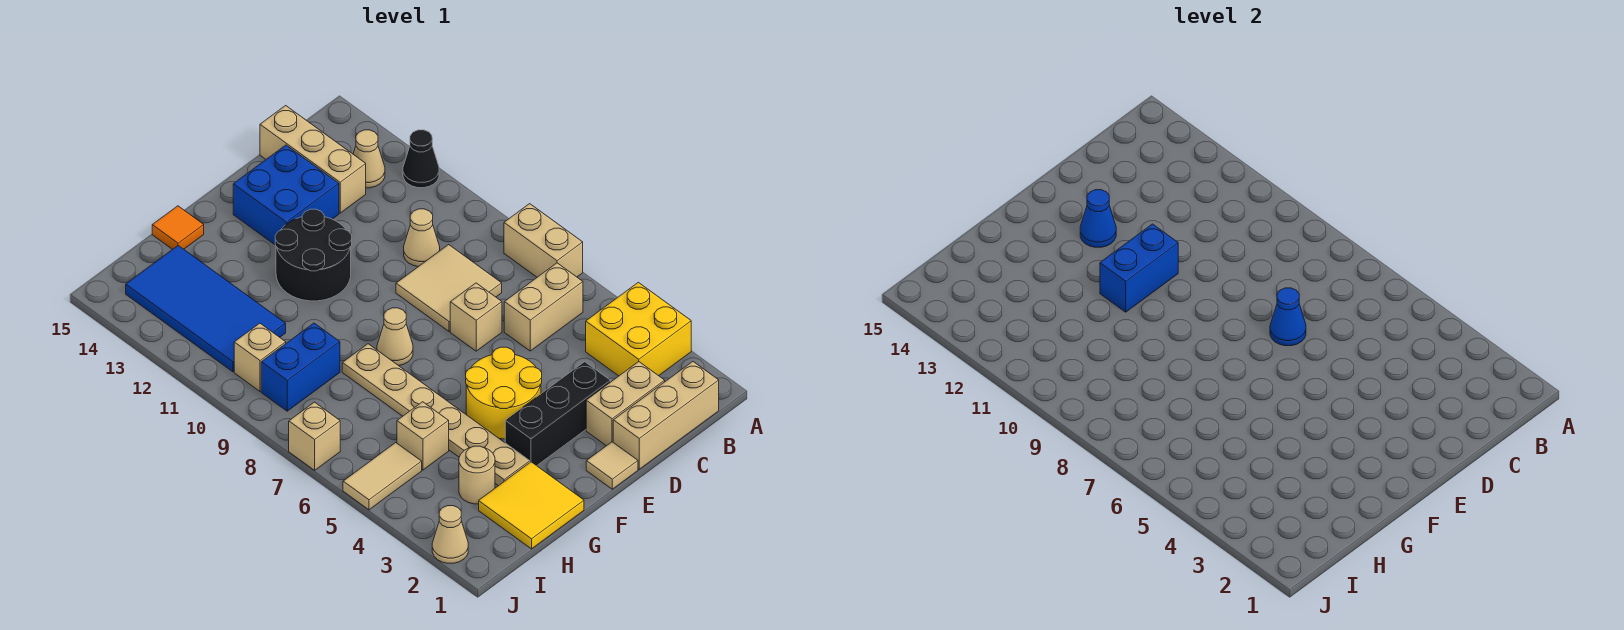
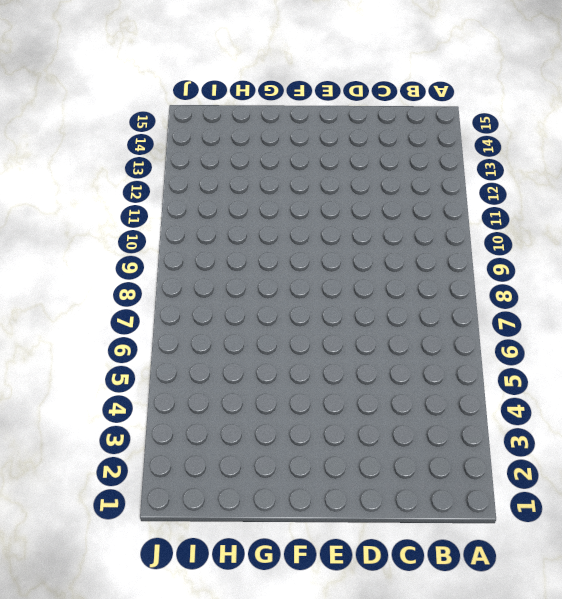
none -> yellow brick A3:B4 level 1
none -> tan brick A7:A8 level 1
none -> black cone A12 level 1
none -> tan brick B1:D1 level 1

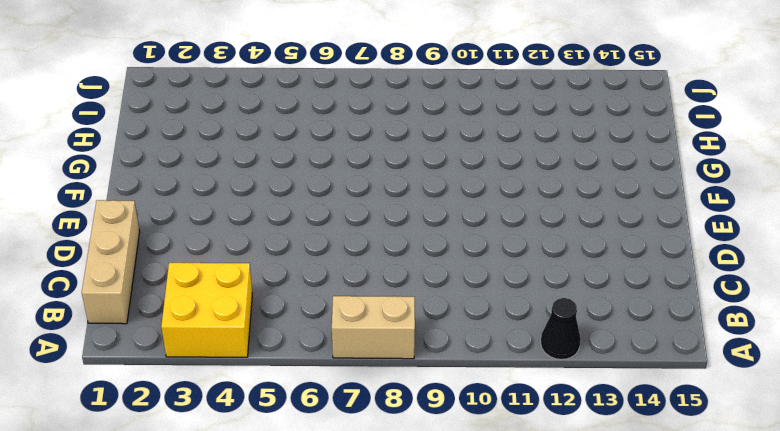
none -> tan brick B6:C6 level 1
none -> tan cone B13 level 1
none -> tan brick C2:D2 level 1
none -> tan tile C8:D9 level 1

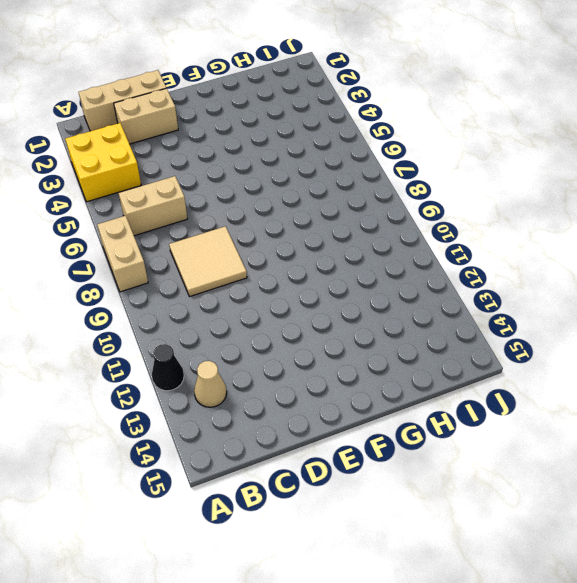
none -> tan cone C10 level 1
none -> tan brick C13:C15 level 1
none -> black brick D3:F3 level 1
none -> tan brick D7 level 1

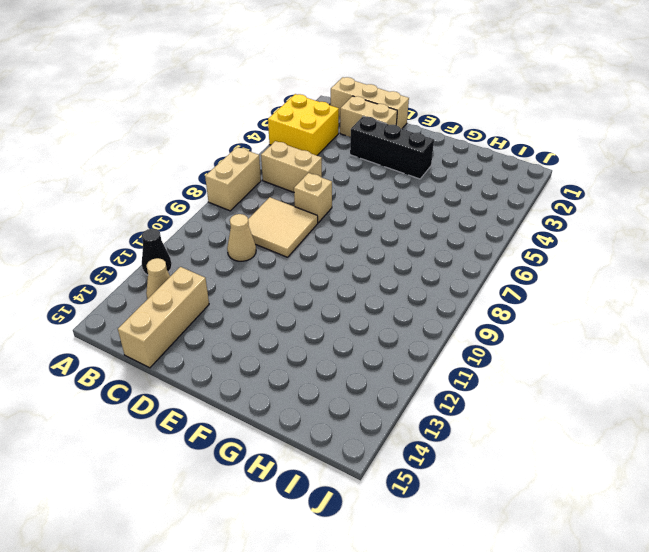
none -> blue brick D13:E14 level 1
none -> tan tile E1 level 1
none -> yellow round brick E4:F5 level 1
none -> black round brick E11:F12 level 1

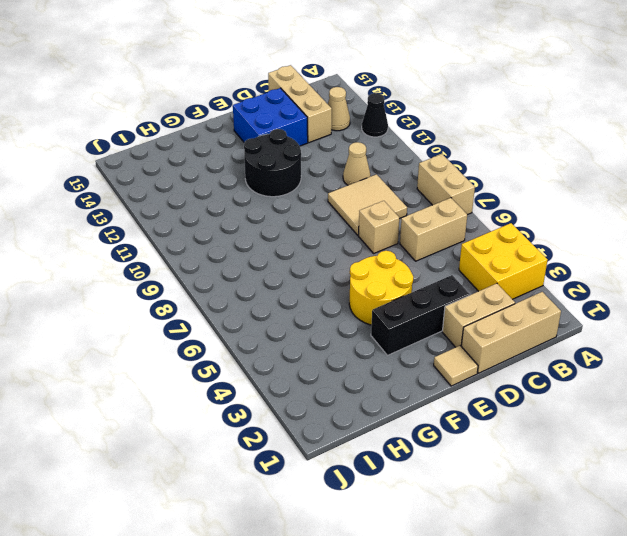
none -> tan cone F8 level 1
none -> yellow tile G1:H2 level 1
none -> tan plate G3:G8 level 1
none -> orange tile G15 level 1

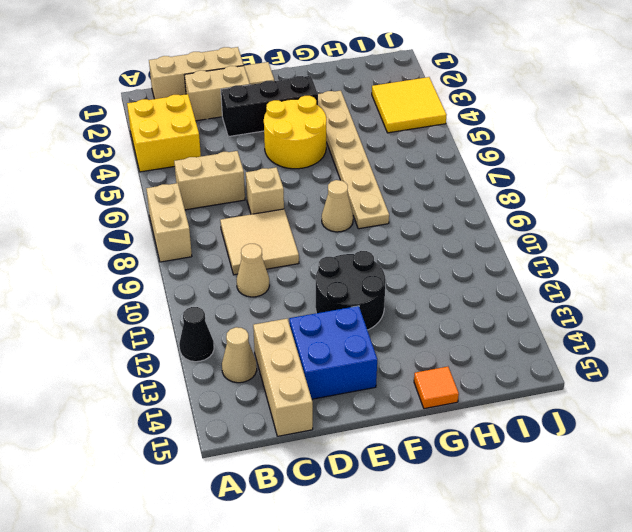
yellow tile I3:J4 level 1 -> yellow tile G1:H2 level 1
none -> tan round brick H3 level 1
none -> tan brick H5 level 1
none -> blue brick H9:I9 level 1
none -> blue tile H11:I14 level 1

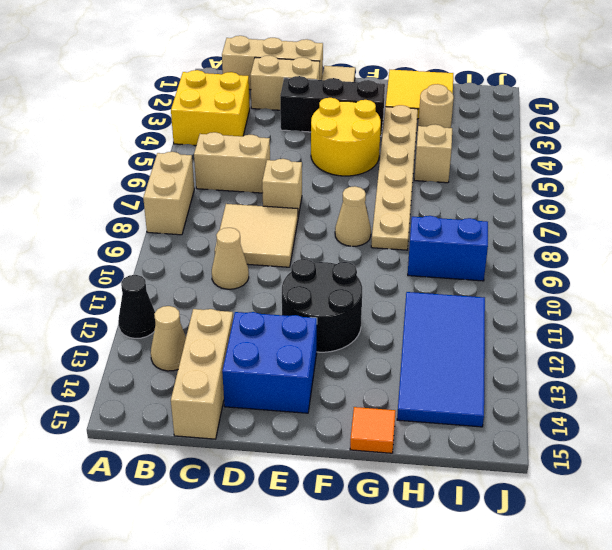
none -> tan tile I5:J5 level 1
none -> tan brick I10 level 1
none -> tan cone J2 level 1
none -> tan brick J7 level 1

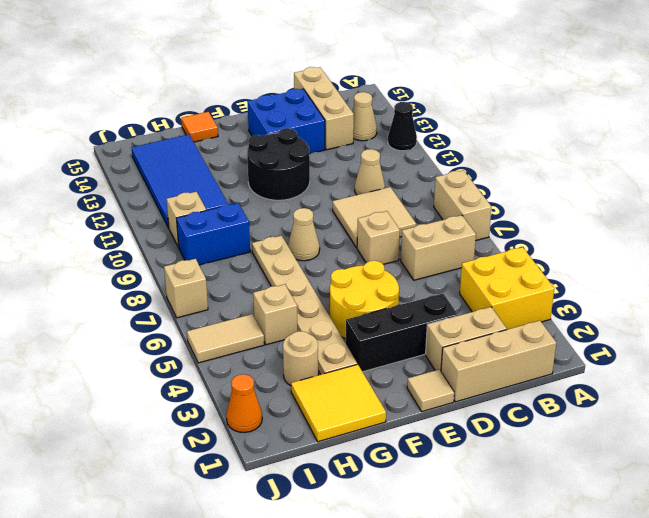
orange cone J2 level 1 -> tan cone J2 level 1
none -> blue cone D7 level 2
none -> blue brick E11:F11 level 2
none -> blue cone E13 level 2

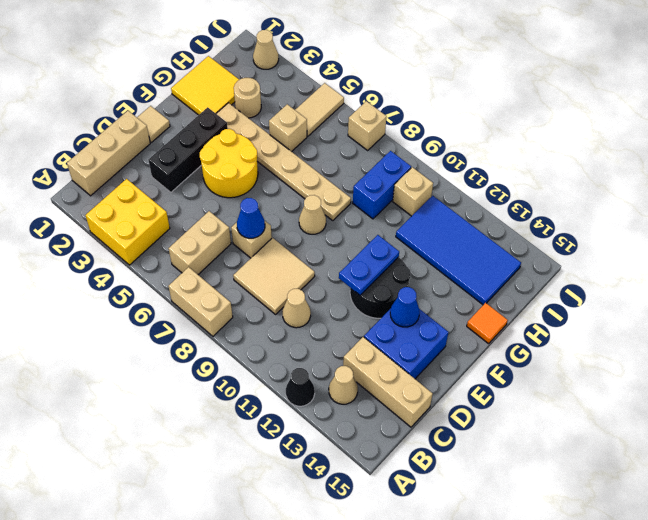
blue plate E11:F11 level 2 -> blue brick E11:F11 level 2
none -> tan brick C2:D2 level 1

